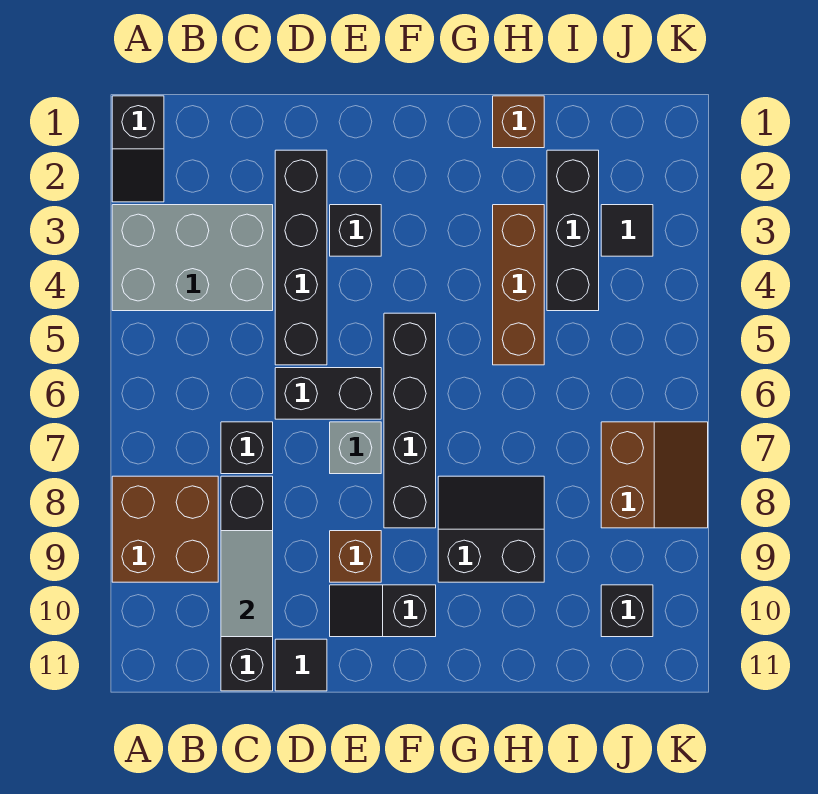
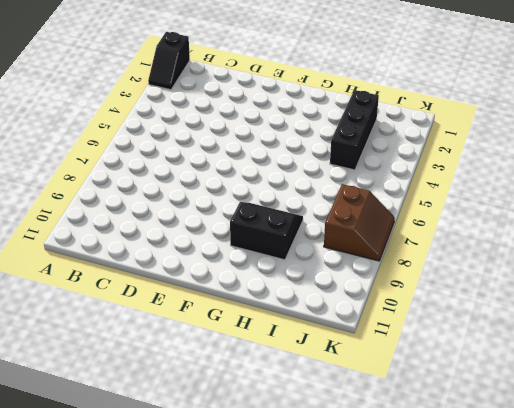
none -> grey brick A3:C4 level 1
none -> brown brick A8:B9 level 1
none -> black brick C7 level 1

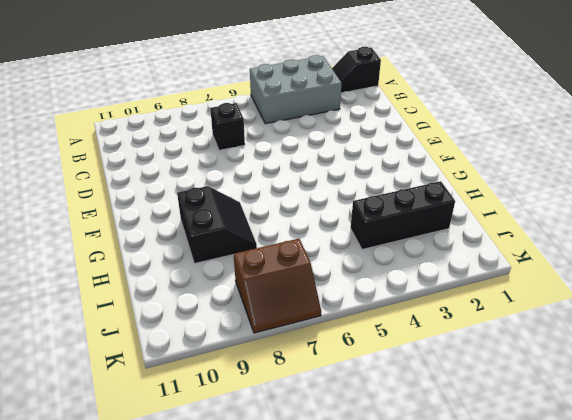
grey brick A3:B5 level 1 -> grey brick A3:C4 level 1
none -> brown brick A8:B9 level 1
none -> black brick C8:C11 level 1
none -> black brick D2:D5 level 1

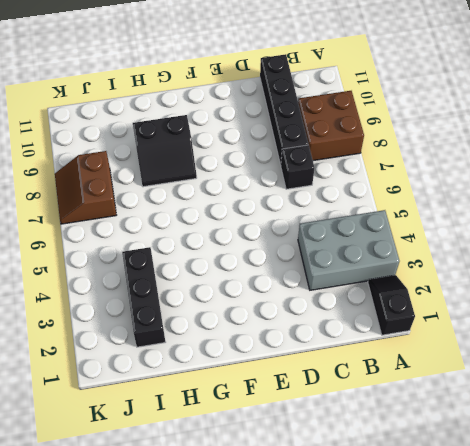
none -> black brick D2:D5 level 1
none -> black brick D6:E6 level 1
none -> black tile D11 level 1

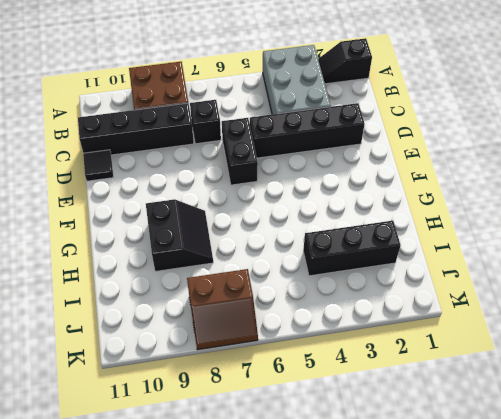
none -> black brick E3 level 1
none -> grey brick E7 level 1
none -> brown brick E9 level 1

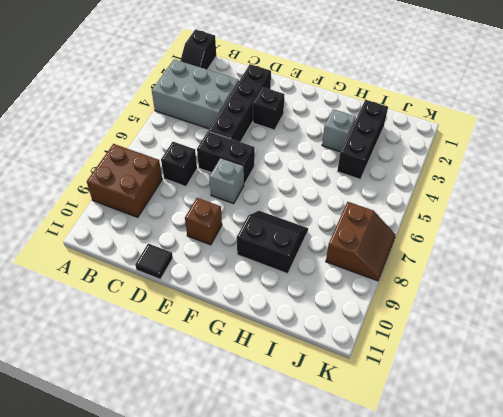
grey brick H3 level 1 -> brown brick H3:H5 level 1
none -> black brick C8:C11 level 1
none -> black slope E10:F10 level 1 top F
none -> black brick F5:F8 level 1

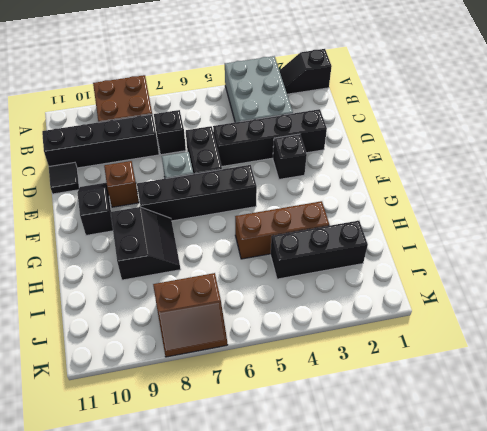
none -> brown brick H1 level 1
none -> black tile J3 level 1
none -> black brick J10 level 1

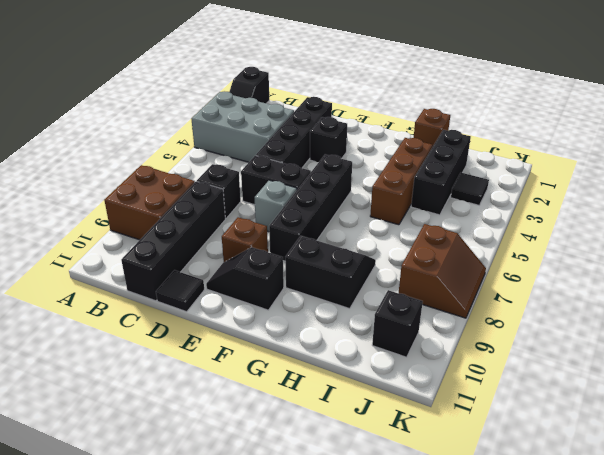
none -> grey tile C9:C10 level 2

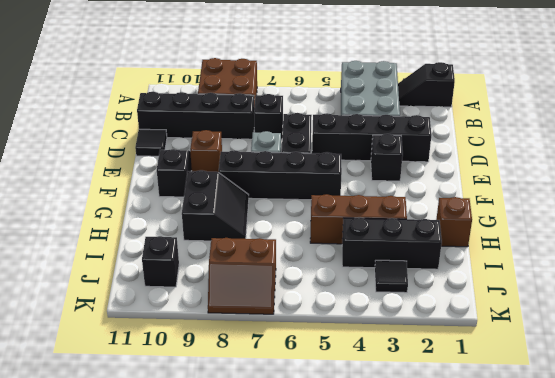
none -> grey tile C9:C10 level 2

